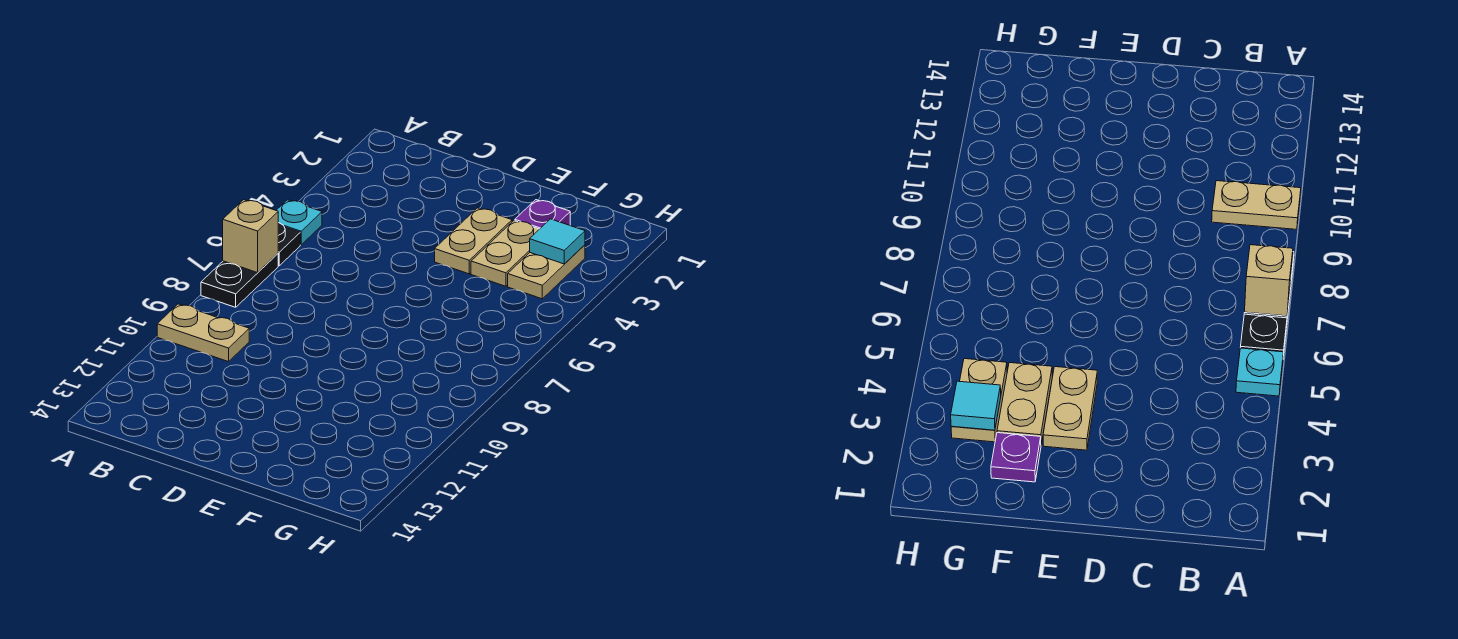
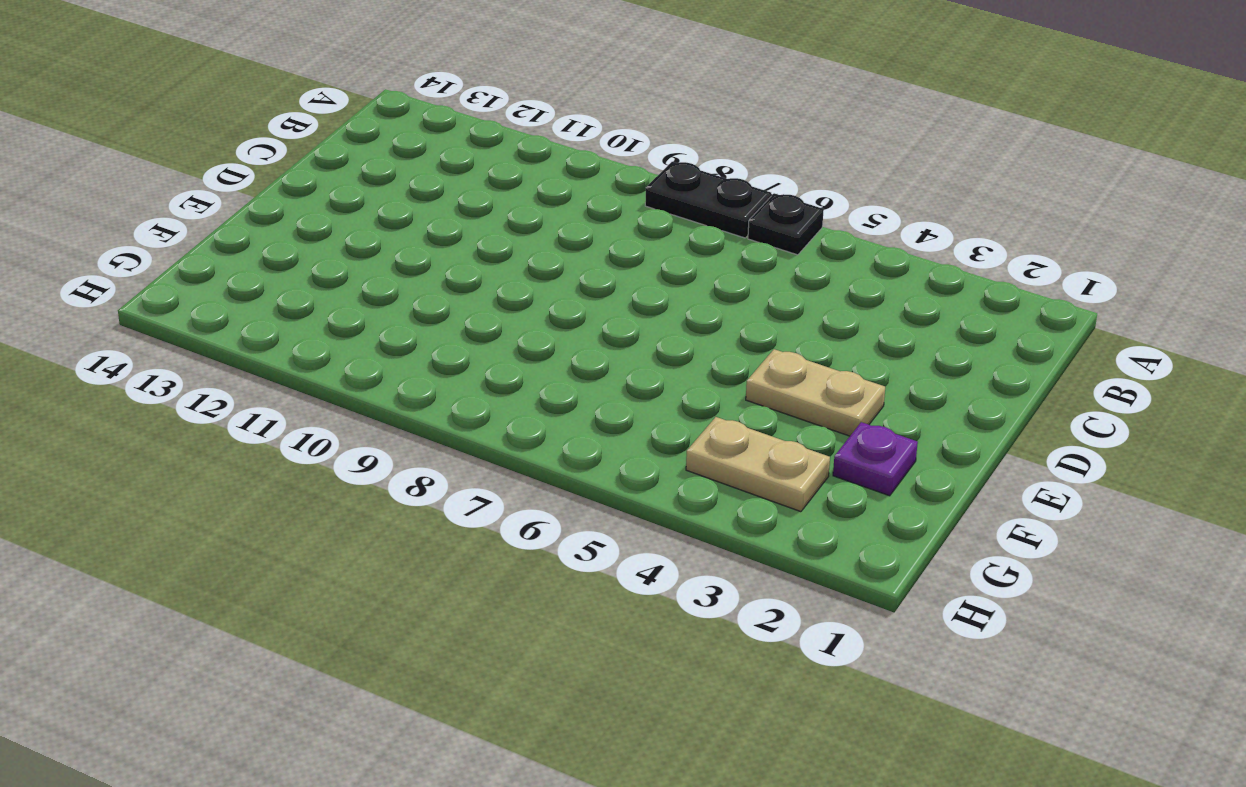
none -> cyan plate A5 level 1
none -> tan plate A10:B10 level 1

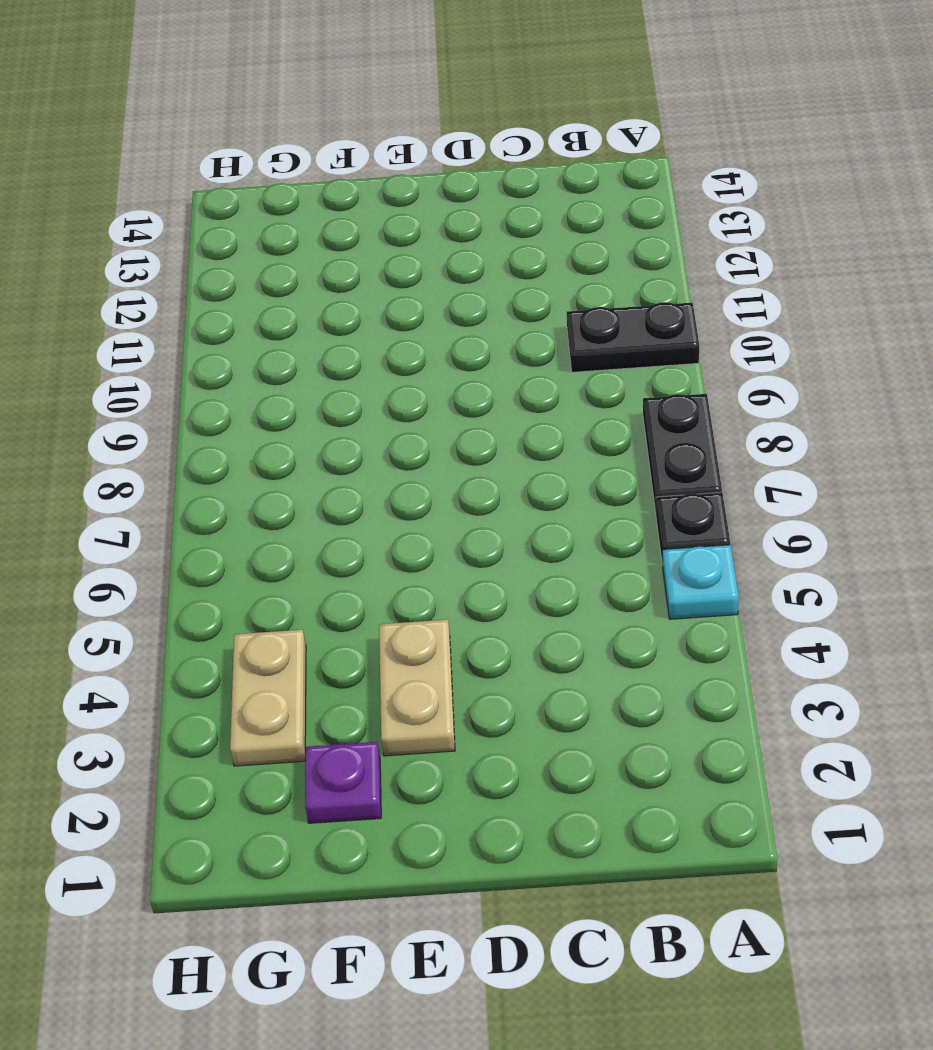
black plate A10:B10 level 1 -> tan plate A10:B10 level 1
none -> tan plate F3:F4 level 1
none -> tan brick A7 level 2

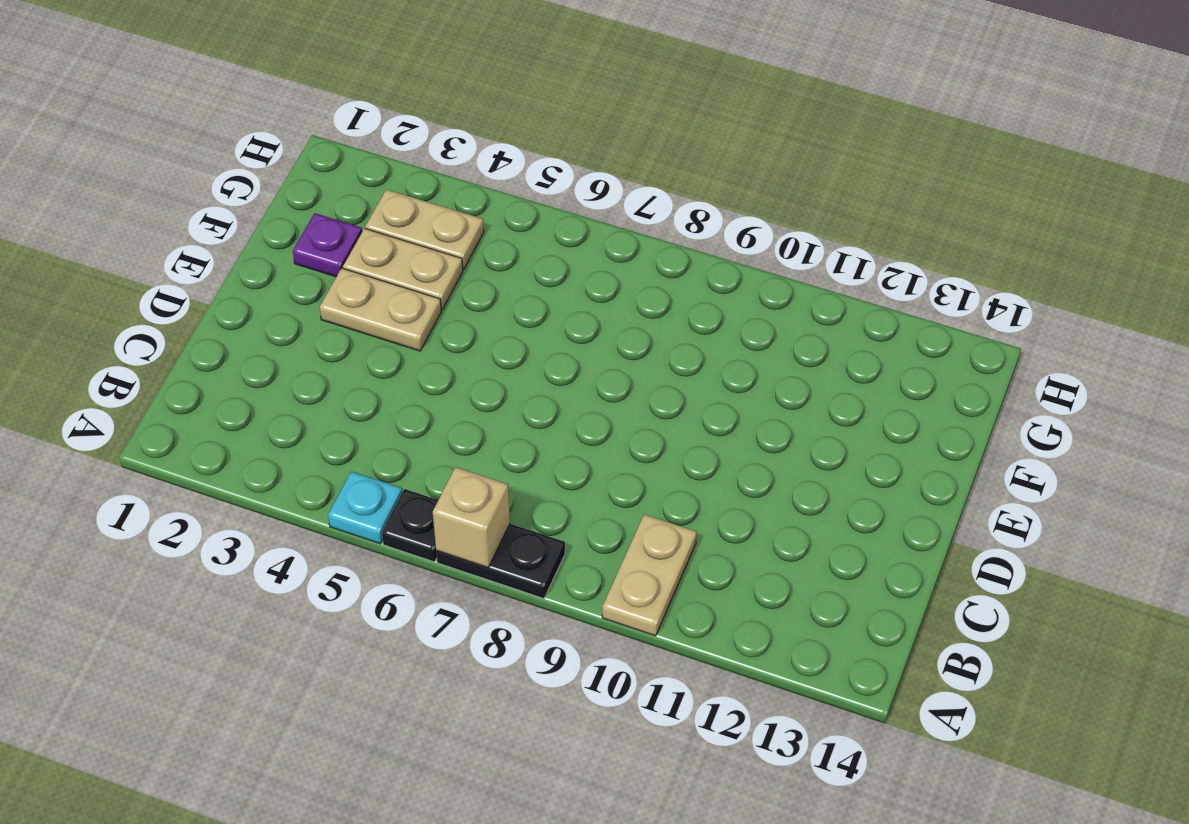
none -> cyan tile G3 level 2

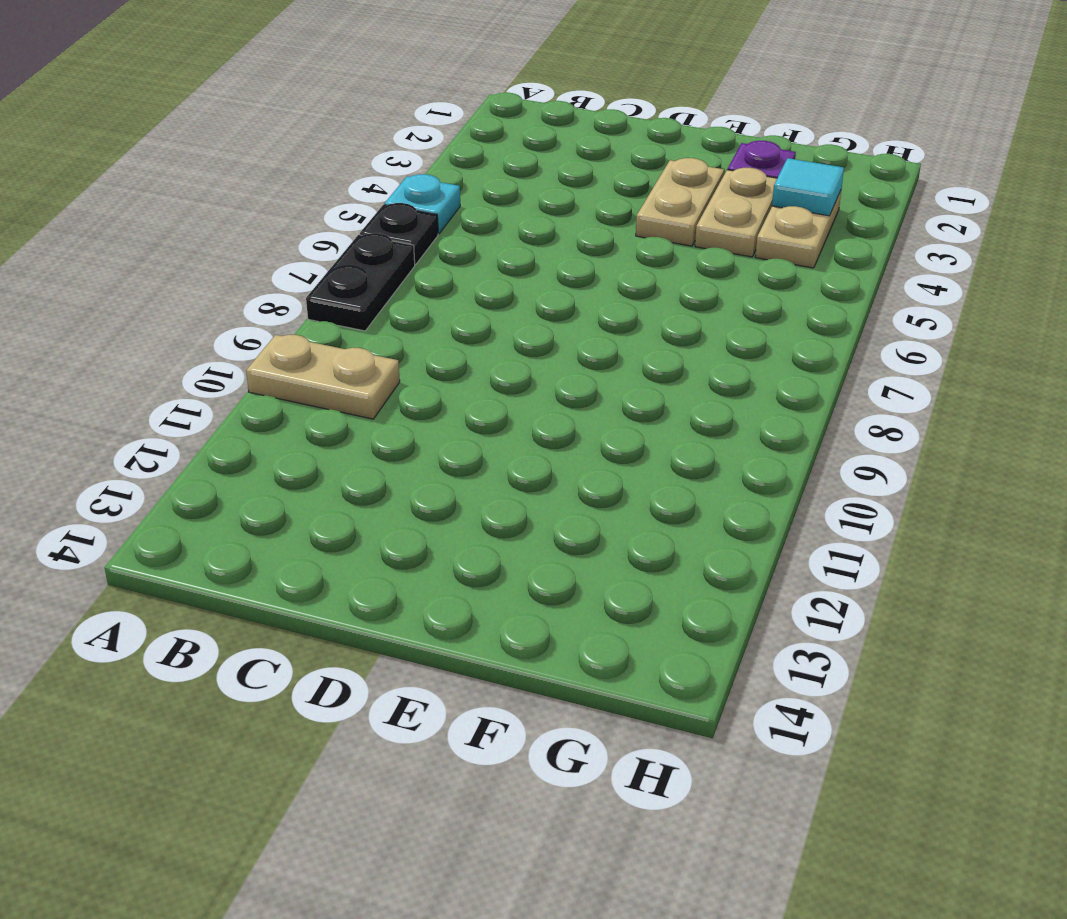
none -> tan brick A7 level 2

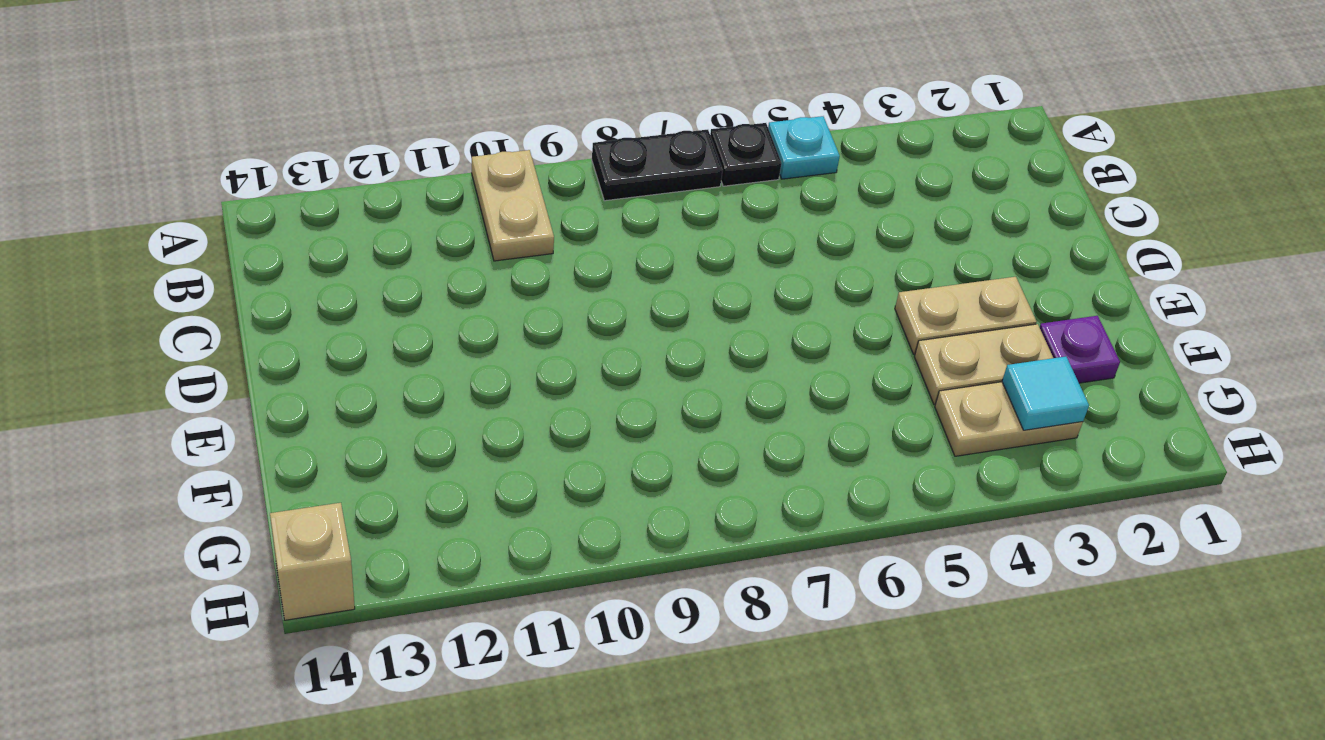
tan brick H14 level 1 -> tan brick A7 level 2

